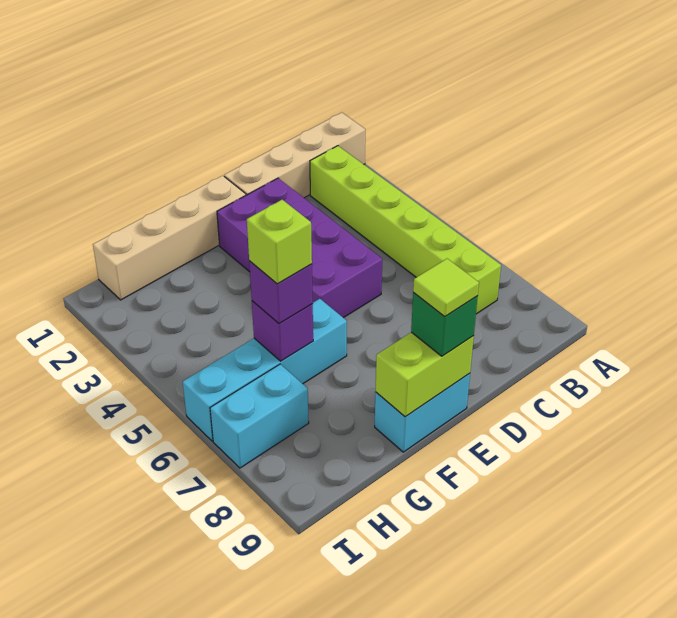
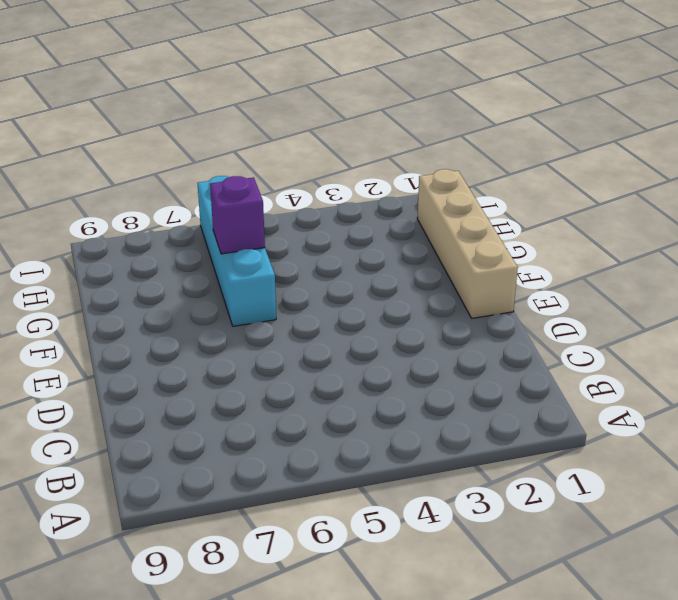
none -> tan brick A1:D1 level 1
none -> lime brick B2:B7 level 1
none -> purple brick D2:E5 level 1

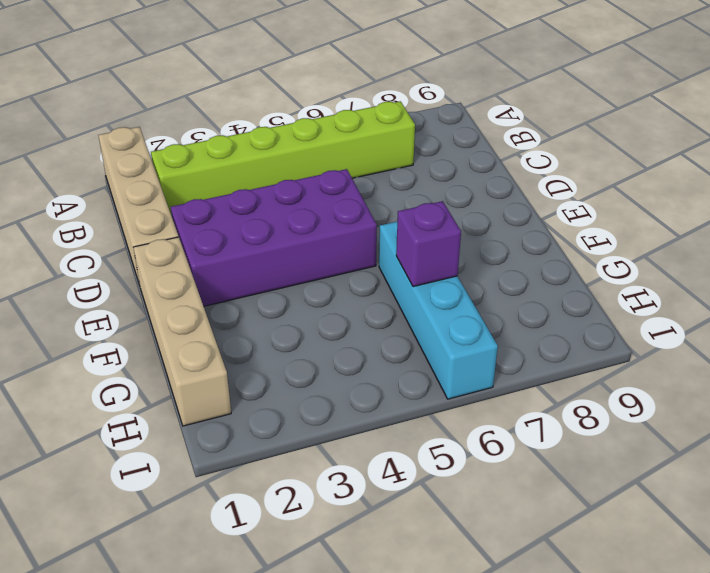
none -> cyan brick E9:F9 level 1
none -> cyan brick H7:I7 level 1
none -> lime brick E9:F9 level 2

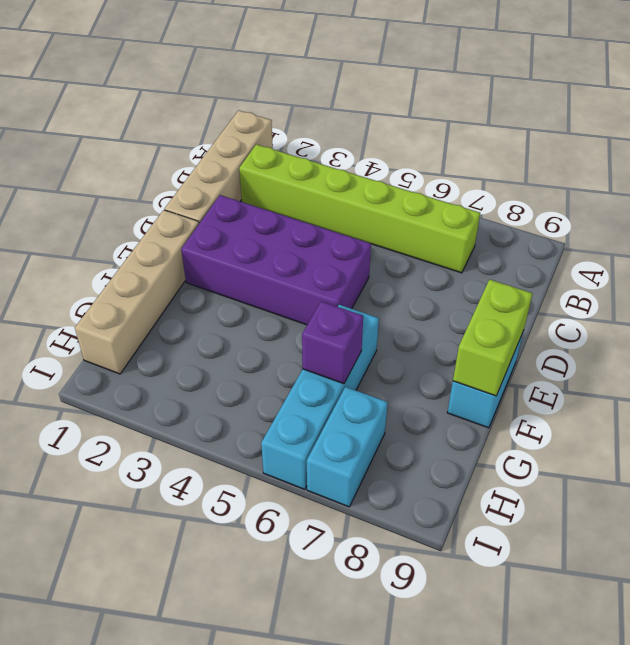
none -> green brick E9 level 3
none -> purple brick G6 level 3
none -> lime tile E9 level 4

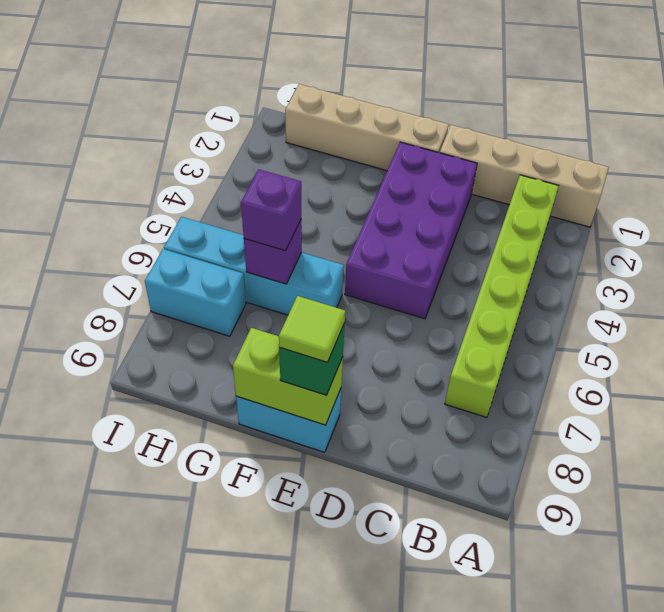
none -> lime brick G6 level 4

